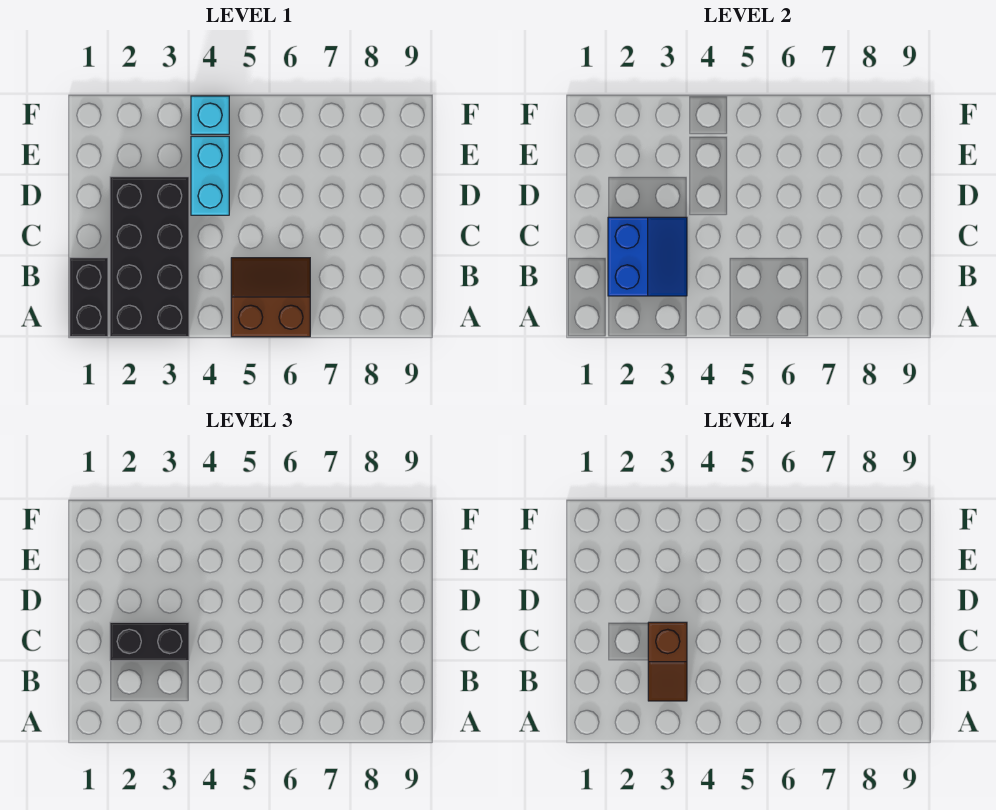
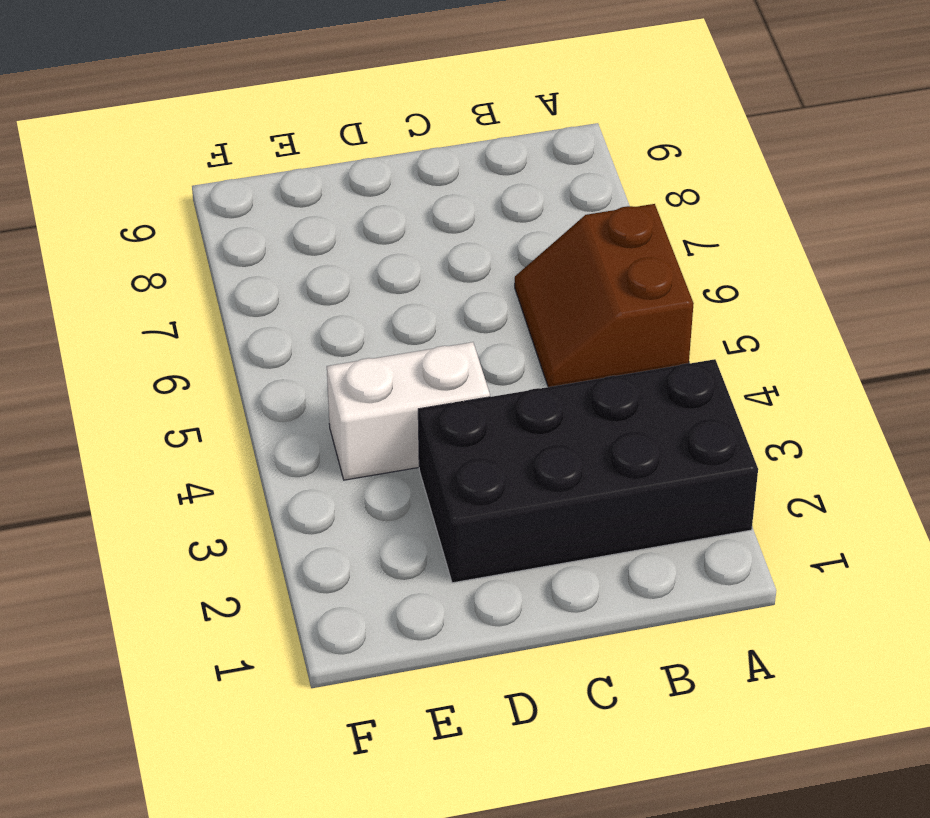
white brick D4:E4 level 1 -> cyan brick D4:E4 level 1
none -> black brick A1:B1 level 1
none -> cyan brick F4 level 1

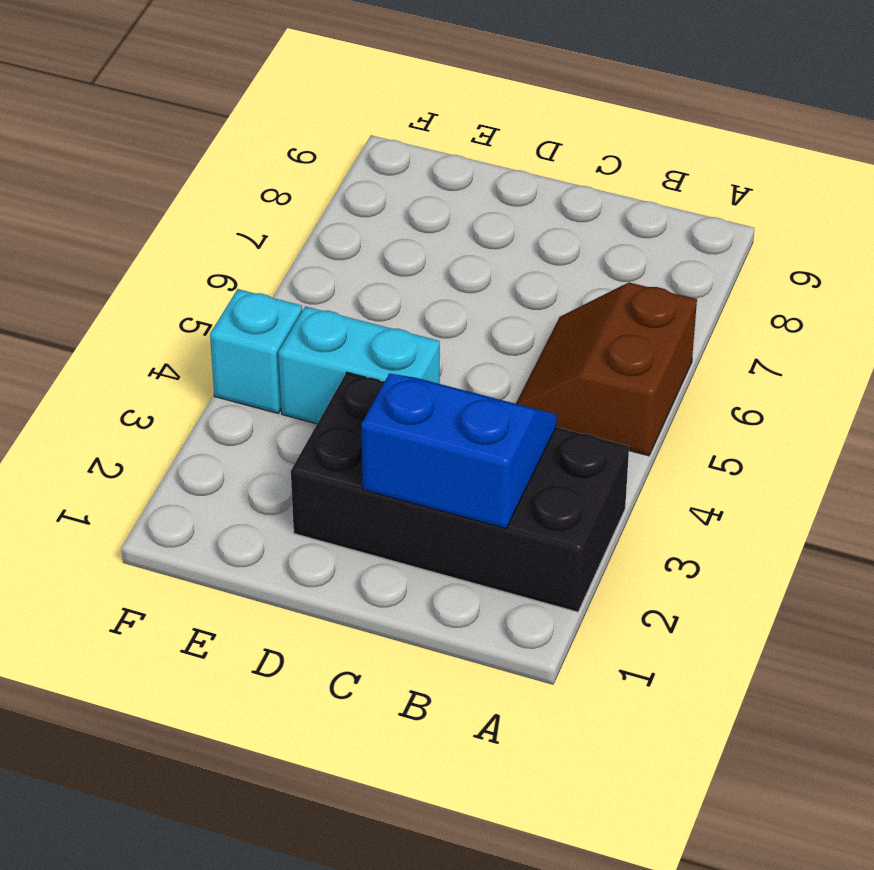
none -> black brick A1:B1 level 1
none -> black brick C2:C3 level 3

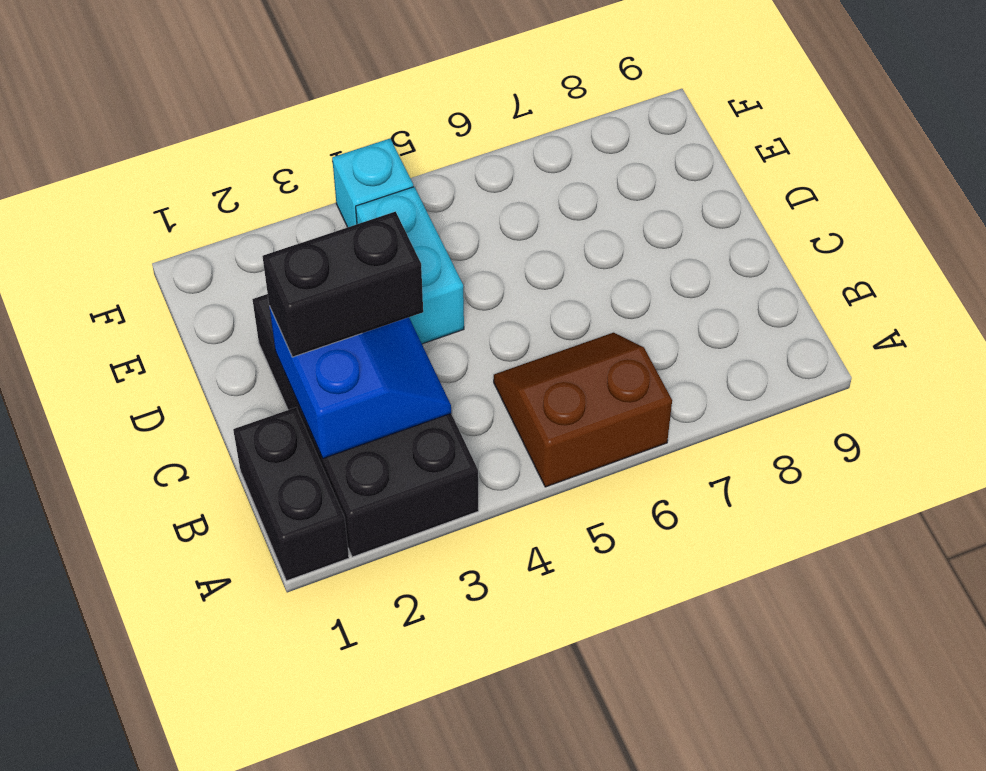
none -> brown slope B3:C3 level 4 top C

